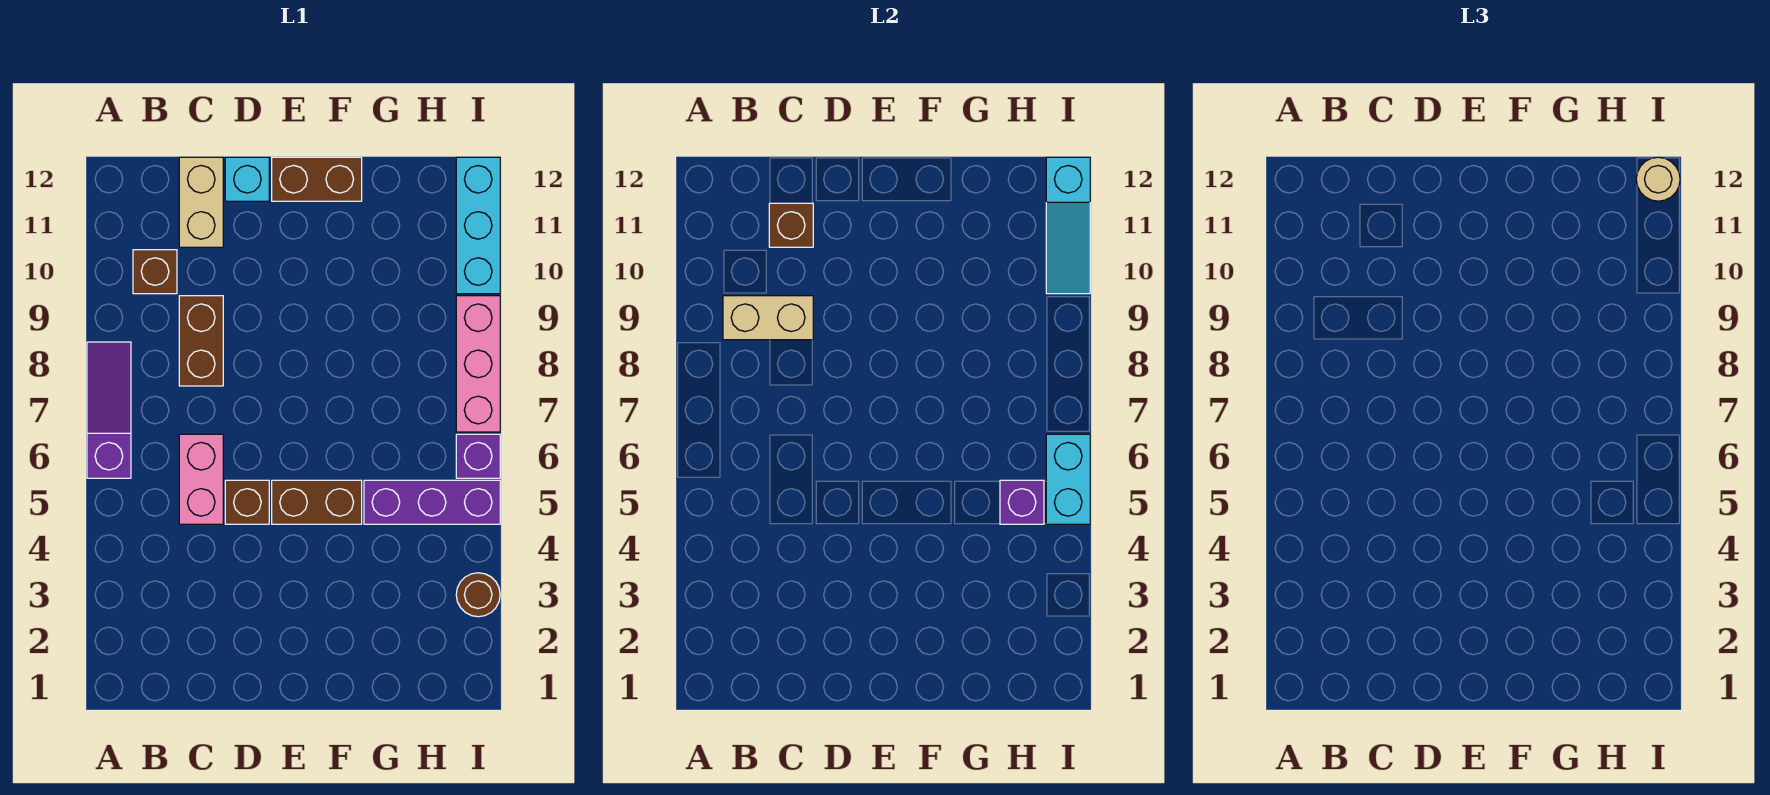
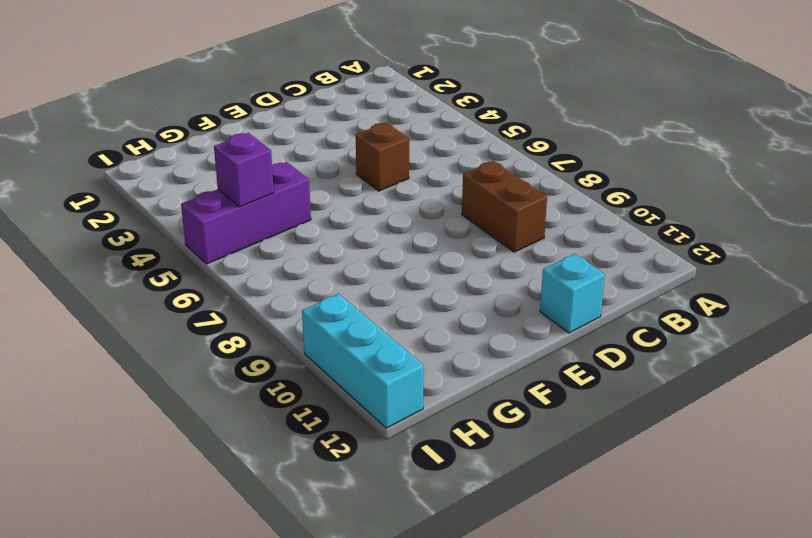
none -> purple slope A6:A8 level 1 top 6
none -> brown brick B10 level 1
none -> pink brick C5:C6 level 1

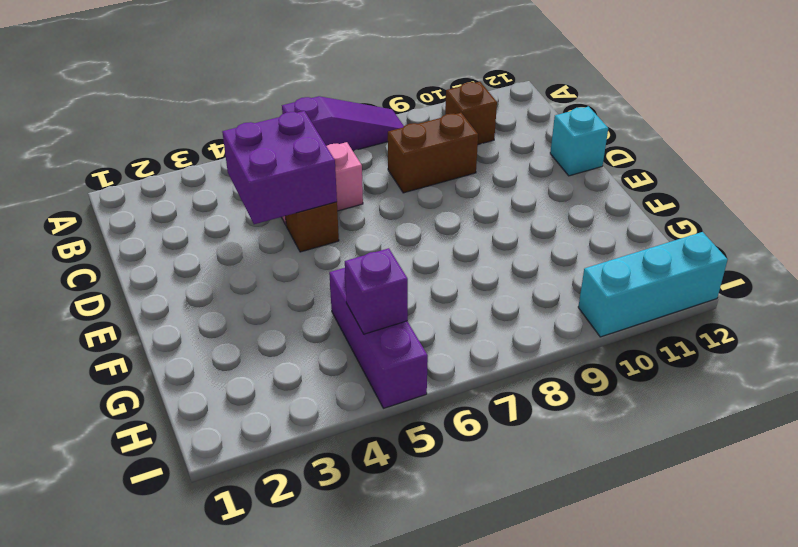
purple brick C4:D5 level 2 -> none
none -> tan brick C11:C12 level 1
none -> brown brick E5:F5 level 1
none -> brown brick E12:F12 level 1

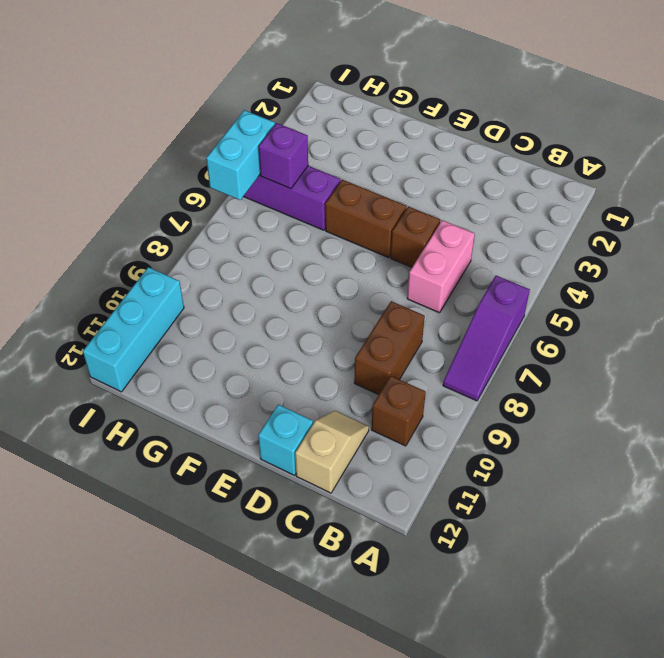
tan slope C11:C12 level 1 top 12 -> tan brick C11:C12 level 1
none -> brown brick E12:F12 level 1
none -> brown round brick I3 level 1
none -> purple brick I6 level 1

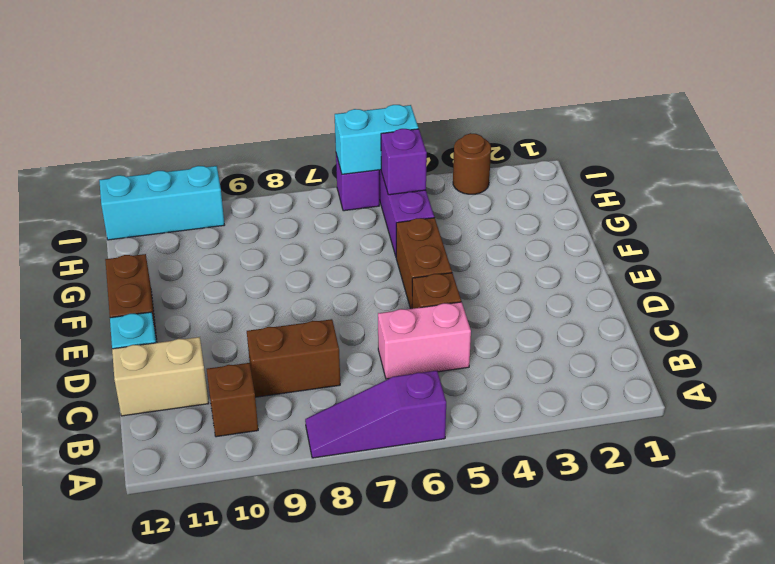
none -> pink brick I7:I9 level 1
none -> tan brick B9:C9 level 2
none -> brown brick C11 level 2

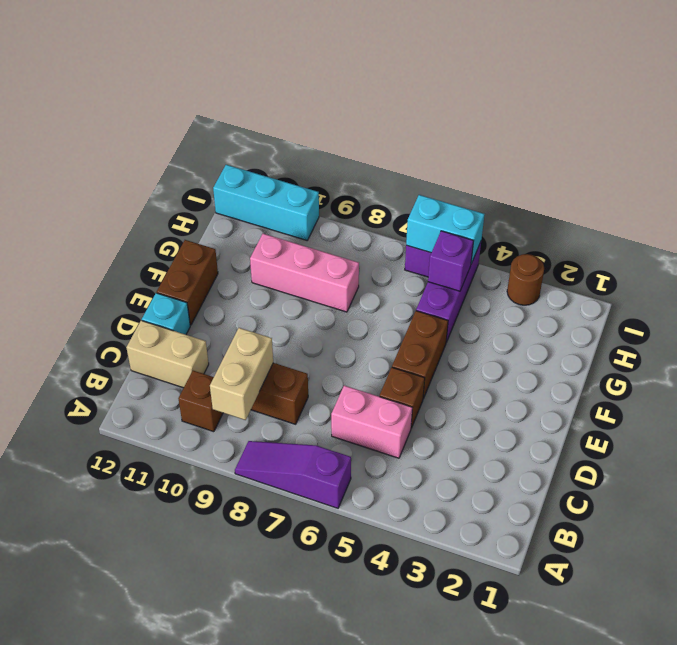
pink brick G8:G10 level 1 -> pink brick I7:I9 level 1
none -> brown brick C11 level 2
none -> cyan slope I10:I12 level 2 top 12
none -> tan round brick I12 level 3

